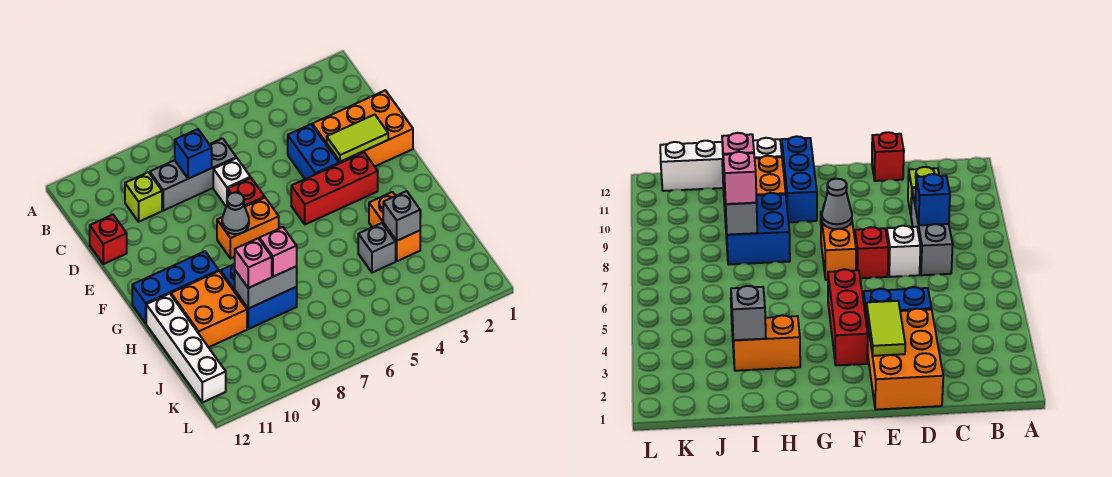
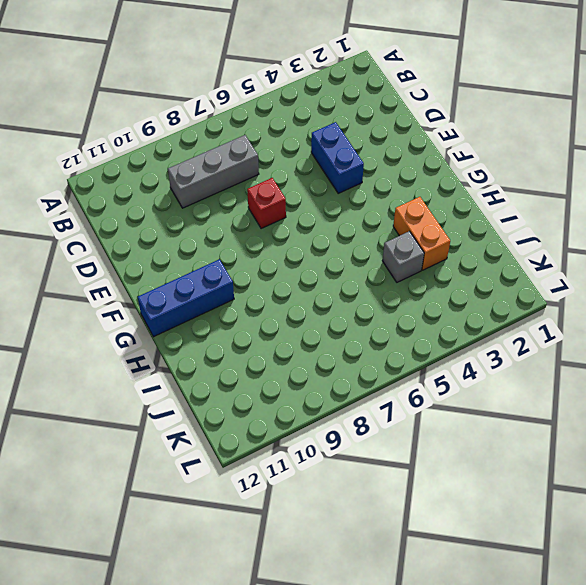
none -> lime brick C10 level 1
none -> orange brick D1:E3 level 1
none -> white brick D7 level 1

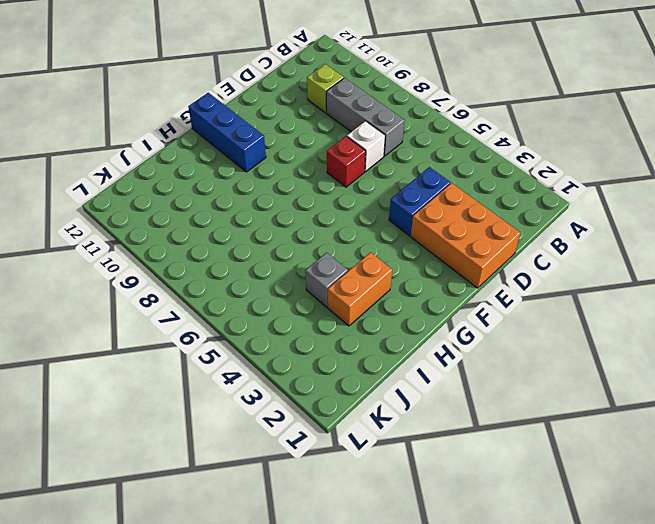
none -> red brick D12 level 1
none -> red brick F3:F5 level 1
none -> orange brick F7:F8 level 1

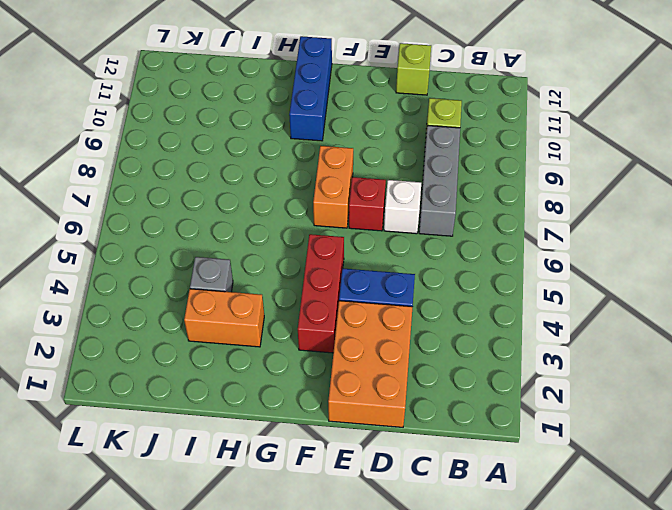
lime brick D12 level 1 -> red brick D12 level 1
none -> blue brick H8:I9 level 1
none -> orange brick H10:I11 level 1
none -> white brick H12:K12 level 1

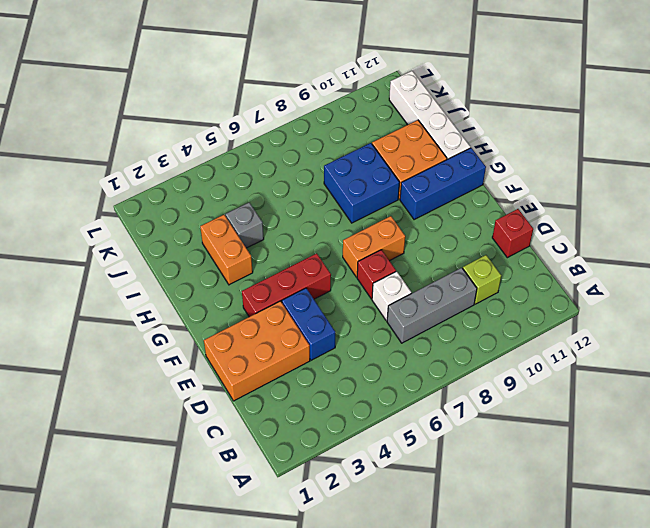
none -> blue brick C8 level 2
none -> lime tile E2:E3 level 2
none -> grey cone F8 level 2

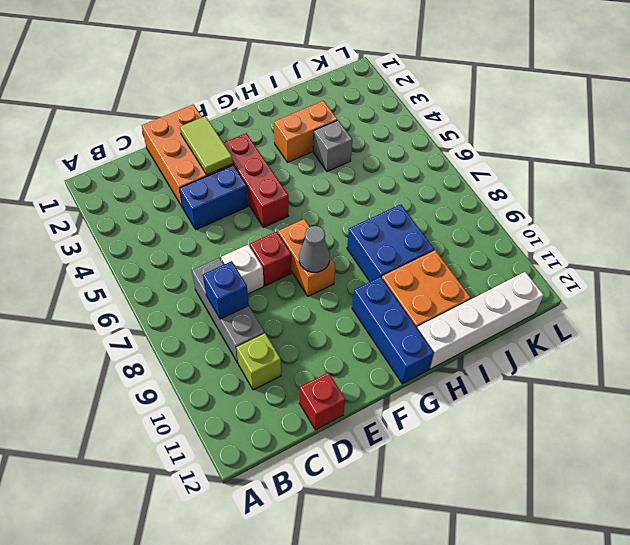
none -> grey brick I3 level 2
none -> grey brick I8:I9 level 2
none -> pink brick I8 level 3

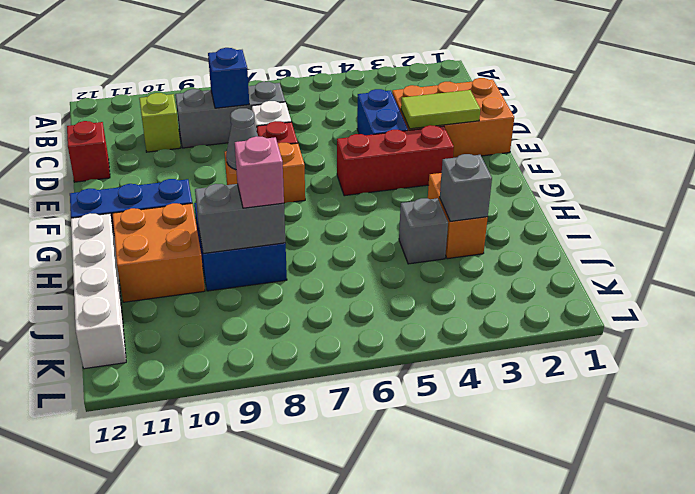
none -> pink brick I9 level 3

